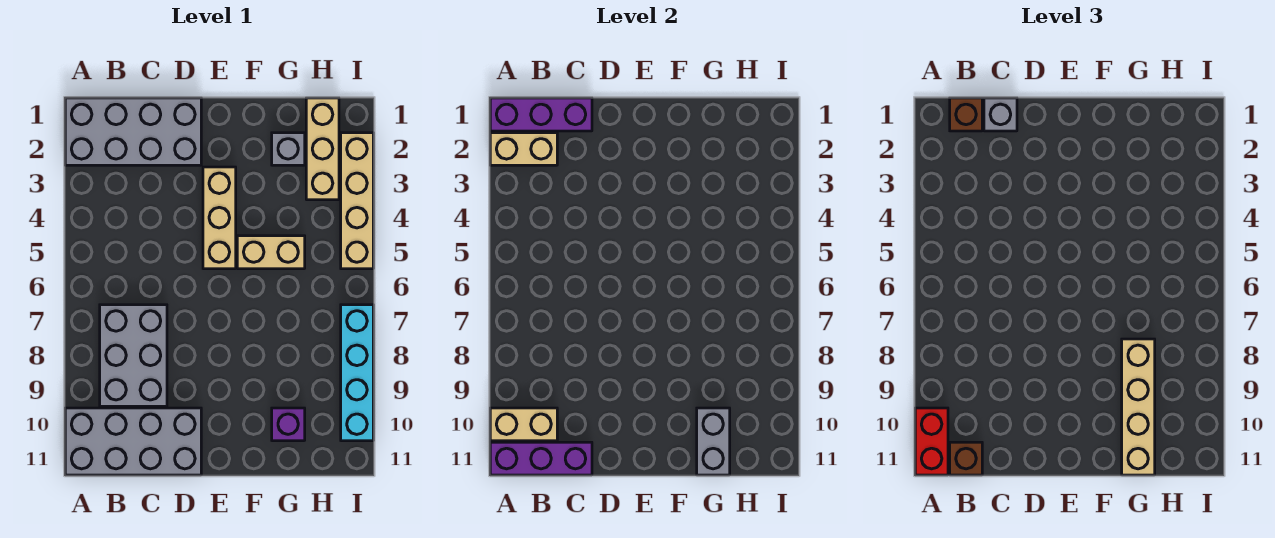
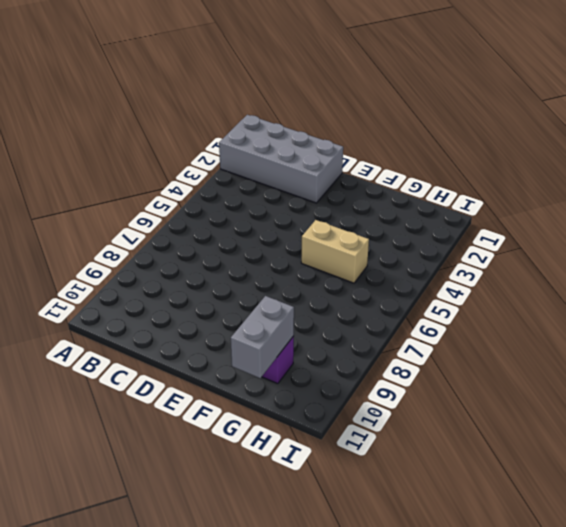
none -> grey brick A10:D11 level 1
none -> grey brick B7:C9 level 1
none -> tan brick E3:E5 level 1

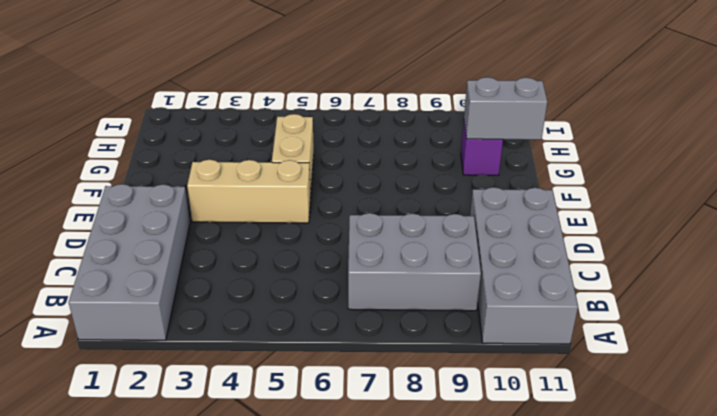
none -> grey brick G2 level 1
none -> tan brick H1:H3 level 1
none -> tan brick I2:I5 level 1

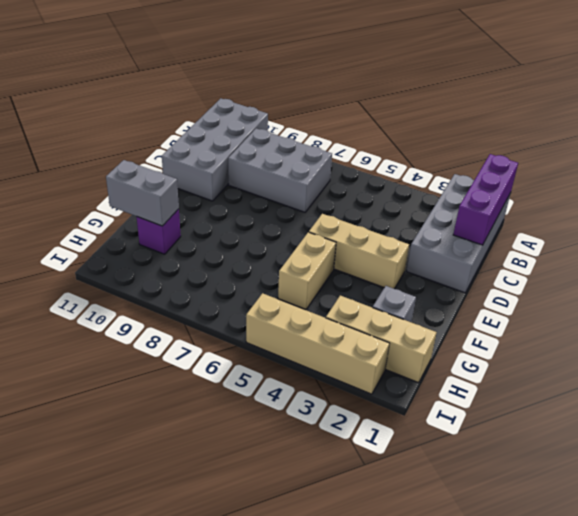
none -> cyan brick I7:I10 level 1
none -> tan brick A2:B2 level 2
none -> tan brick A10:B10 level 2

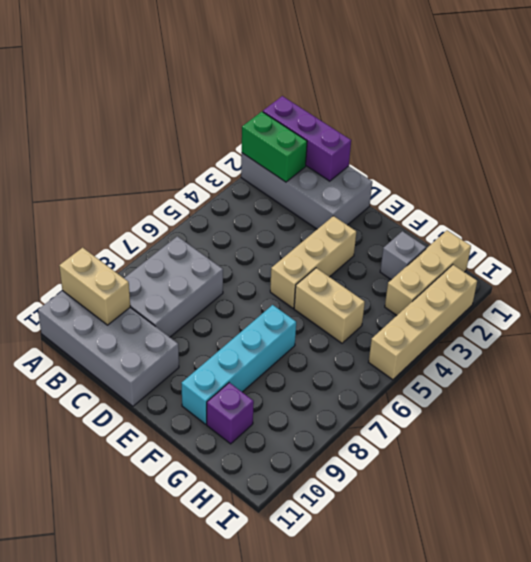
green brick A2:B2 level 2 -> tan brick A2:B2 level 2
cyan brick F7:F10 level 1 -> cyan brick I7:I10 level 1
none -> purple brick A11:C11 level 2
none -> grey brick G10:G11 level 2
none -> red brick A10:A11 level 3

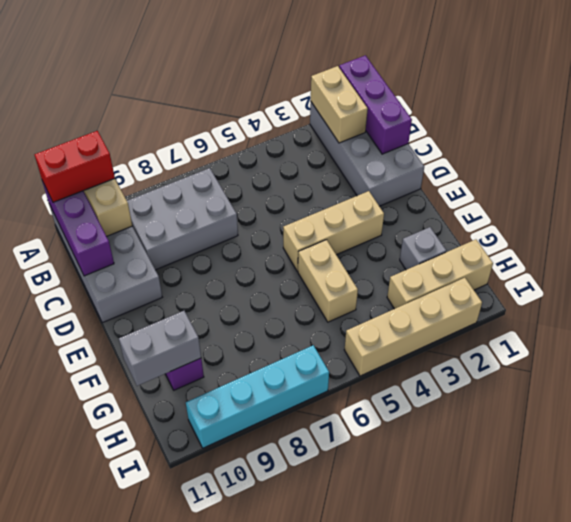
none -> brown brick B1 level 3
none -> brown brick B11 level 3
none -> grey brick C1 level 3

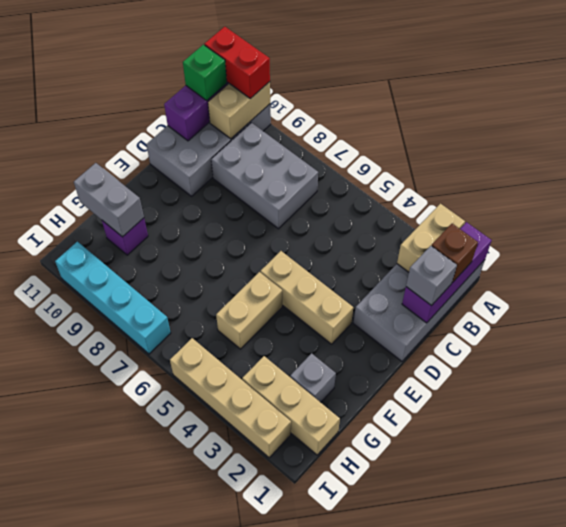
green brick B11 level 3 -> brown brick B11 level 3
none -> tan brick G8:G11 level 3

